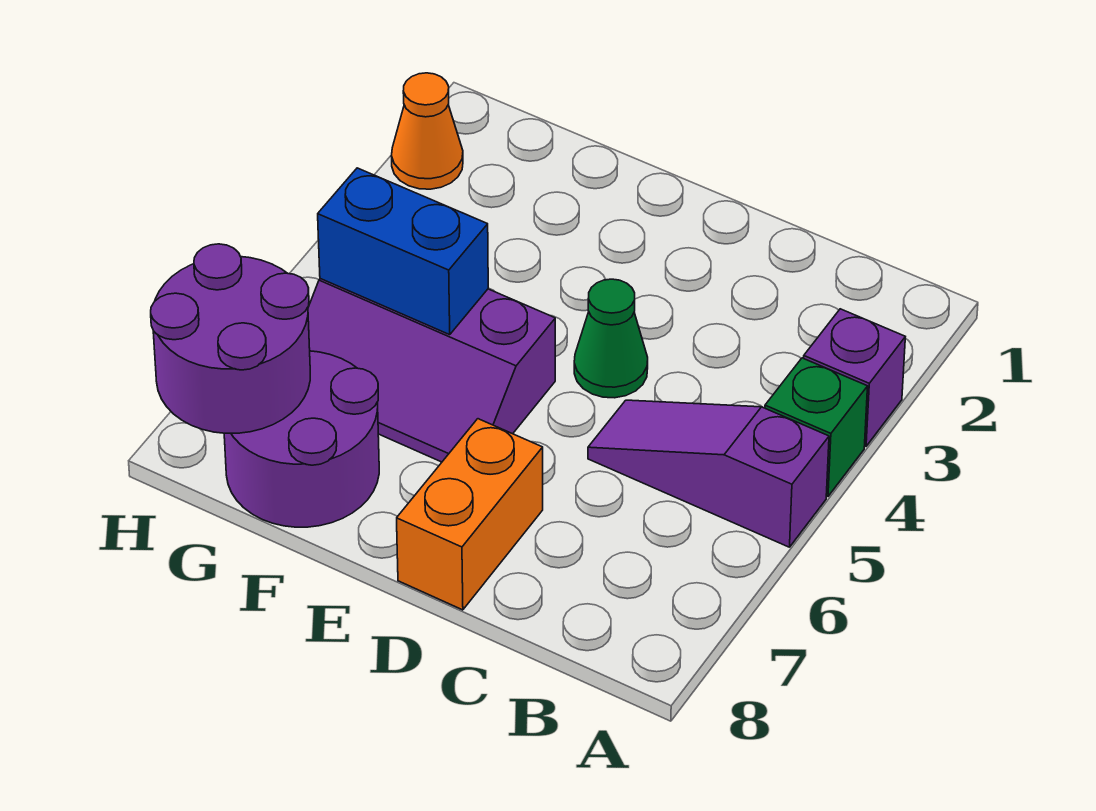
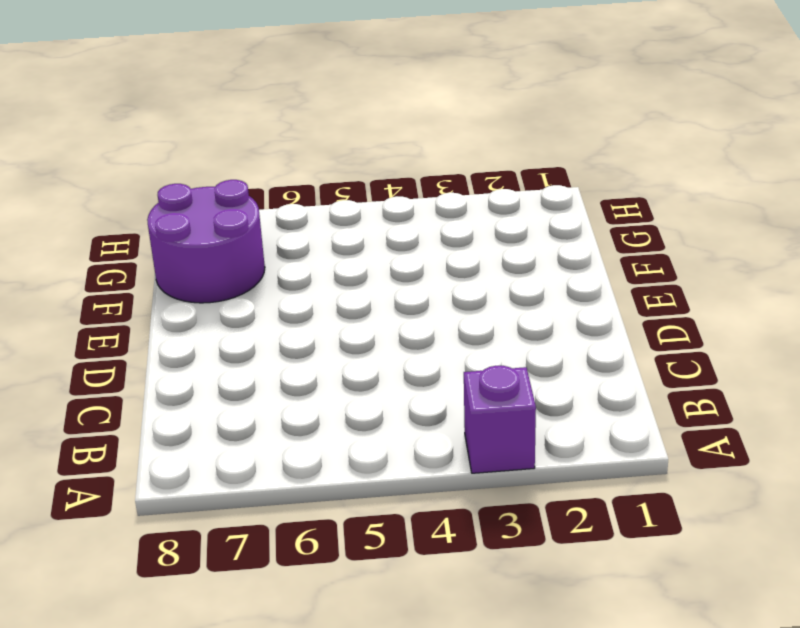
none -> green brick A4 level 1
none -> purple slope A5:C5 level 1 top A

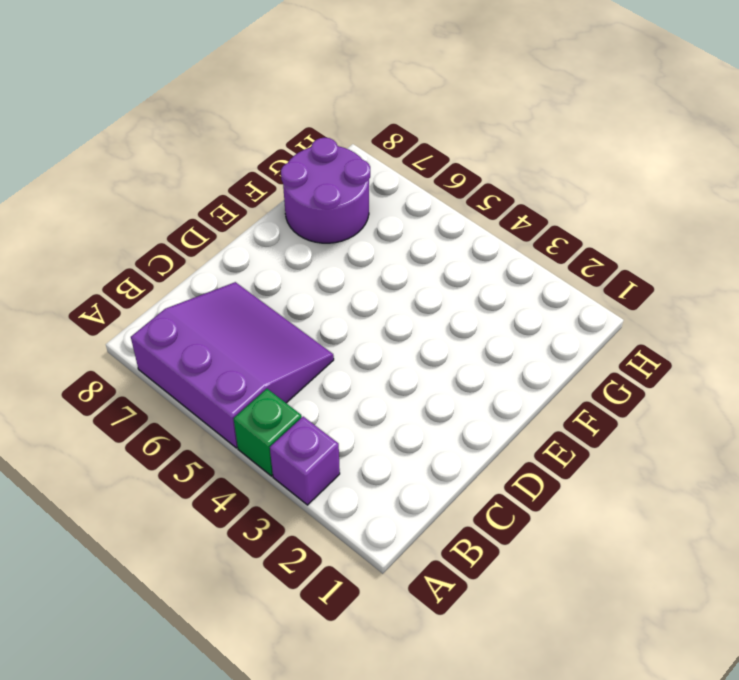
purple slope A5:C7 level 1 top A -> purple slope A5:C5 level 1 top A
none -> green cone D4 level 1
none -> orange brick D7:D8 level 1

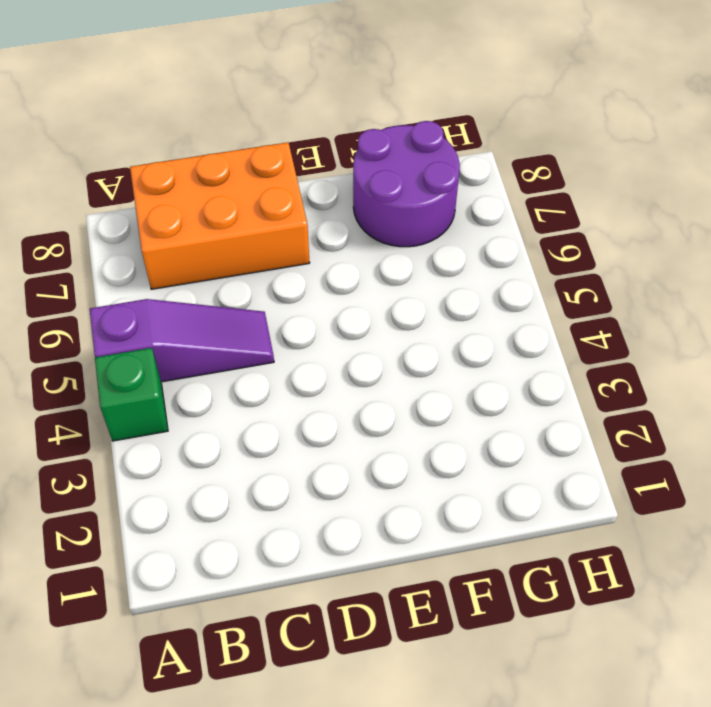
orange brick B7:D8 level 1 -> orange brick D7:D8 level 1
none -> purple brick A3 level 1
none -> green cone D4 level 1

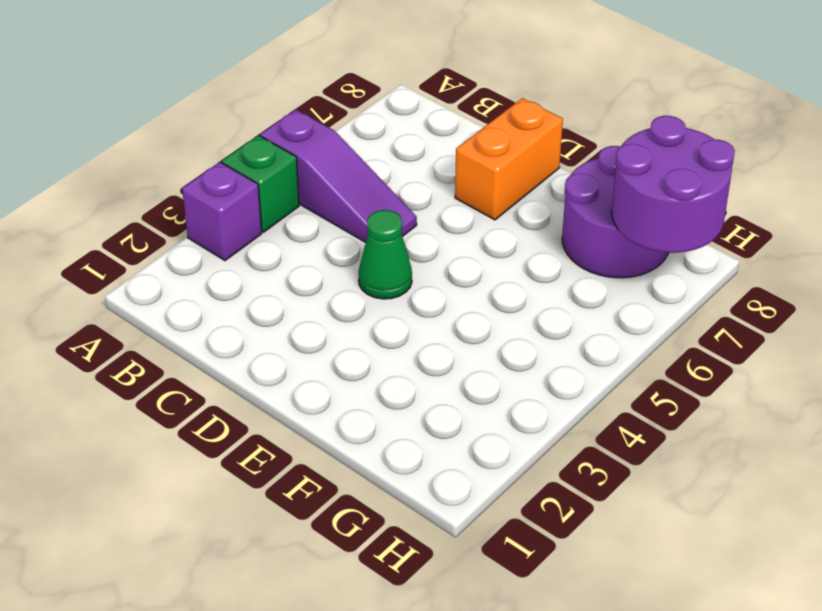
none -> purple slope E5:G6 level 1 top 5
none -> orange cone H2 level 1

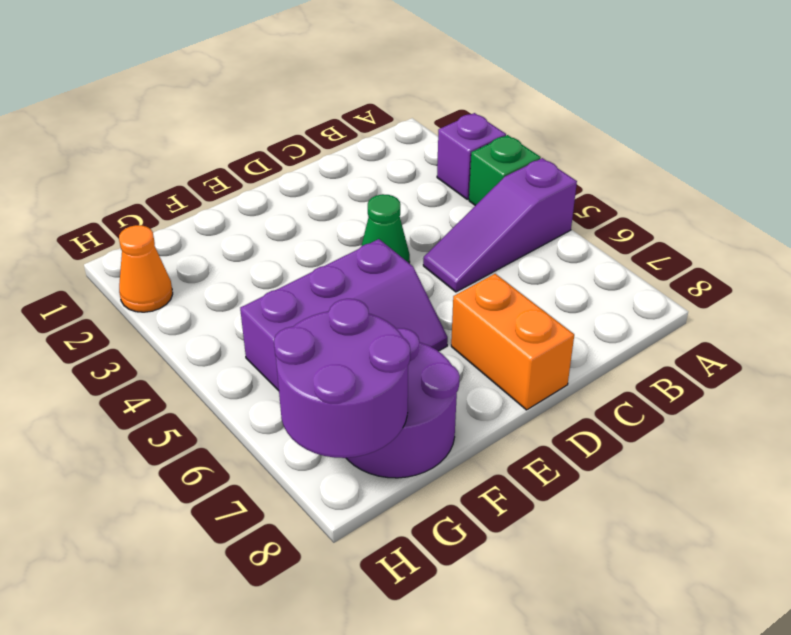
none -> blue brick F5:G5 level 2

